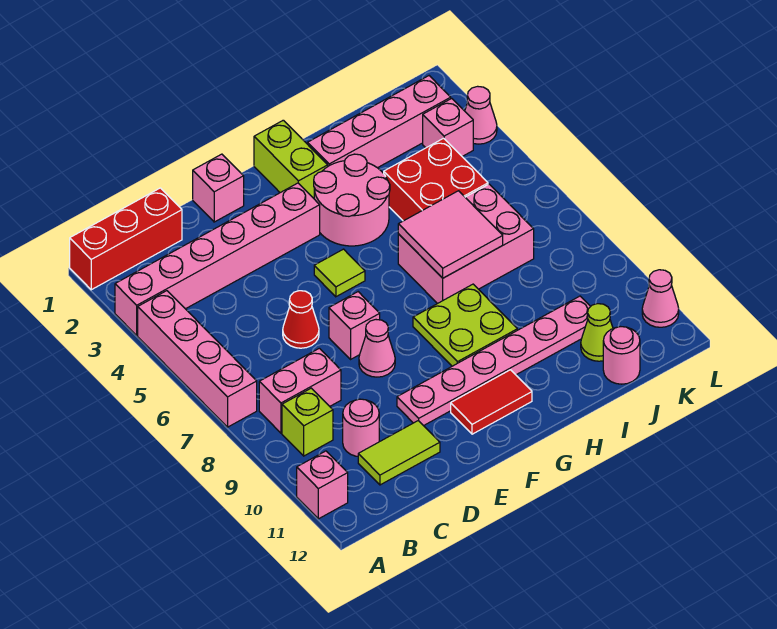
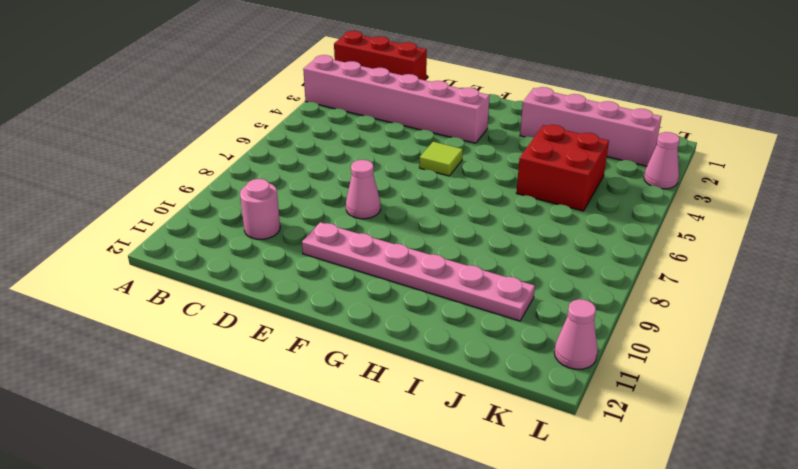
none -> pink brick A4:A7 level 1
none -> pink brick A11 level 1
none -> pink brick B8:C8 level 1

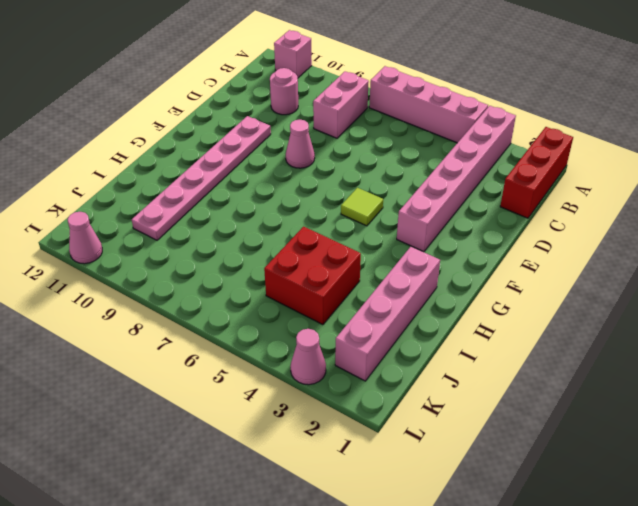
none -> lime brick B9 level 1
none -> lime tile C11:D11 level 1
none -> red cone D6 level 1

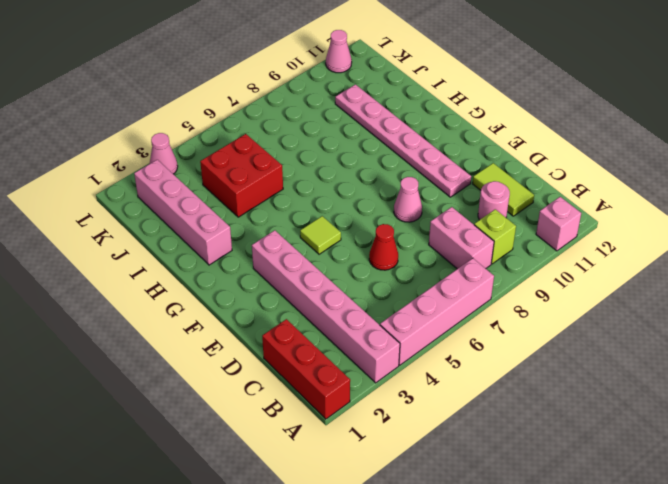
none -> pink brick E1 level 1
none -> pink brick E7 level 1
none -> red tile F11:G11 level 1

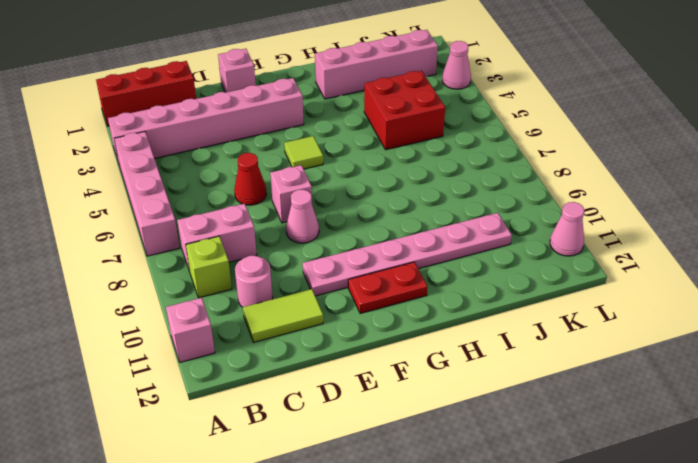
red plate F11:G11 level 1 -> red tile F11:G11 level 1
none -> lime brick G1:G2 level 1
none -> pink round brick G3:H4 level 1
none -> lime plate G8:H9 level 1

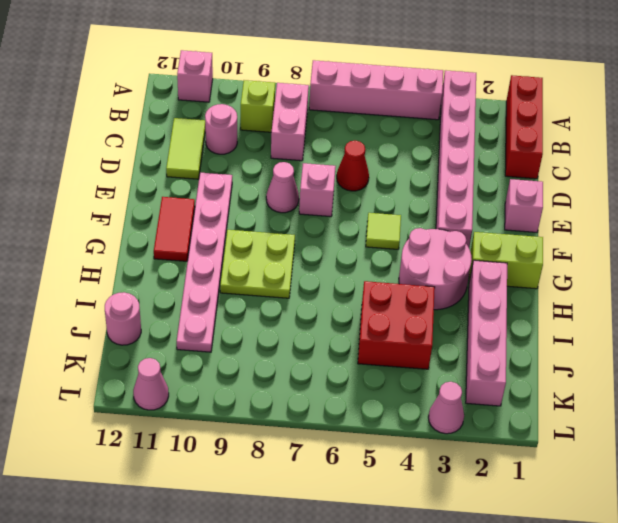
none -> pink brick H6:J7 level 1
none -> lime cone J11 level 1
none -> pink brick K3 level 1

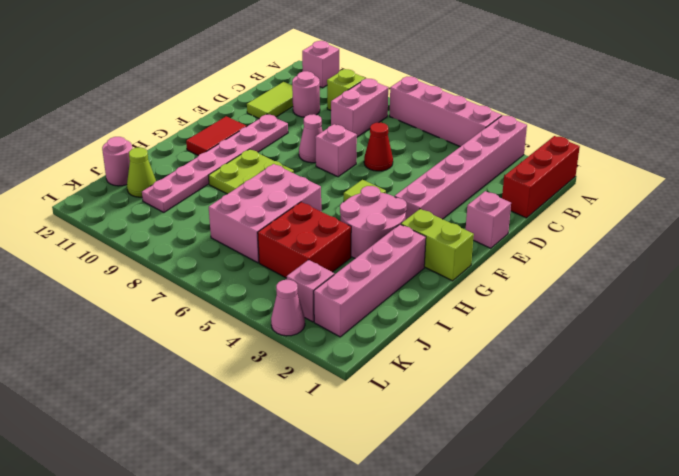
none -> pink cone L11 level 1
none -> pink tile H6:I7 level 2

